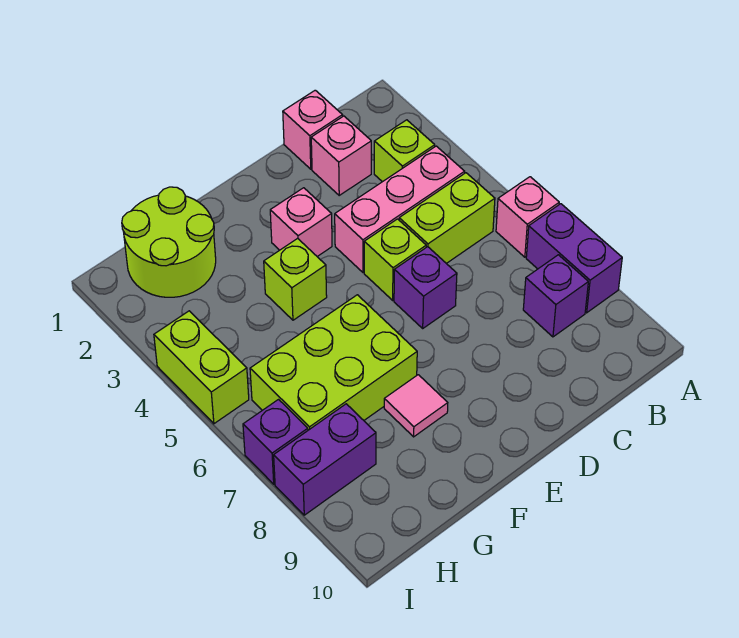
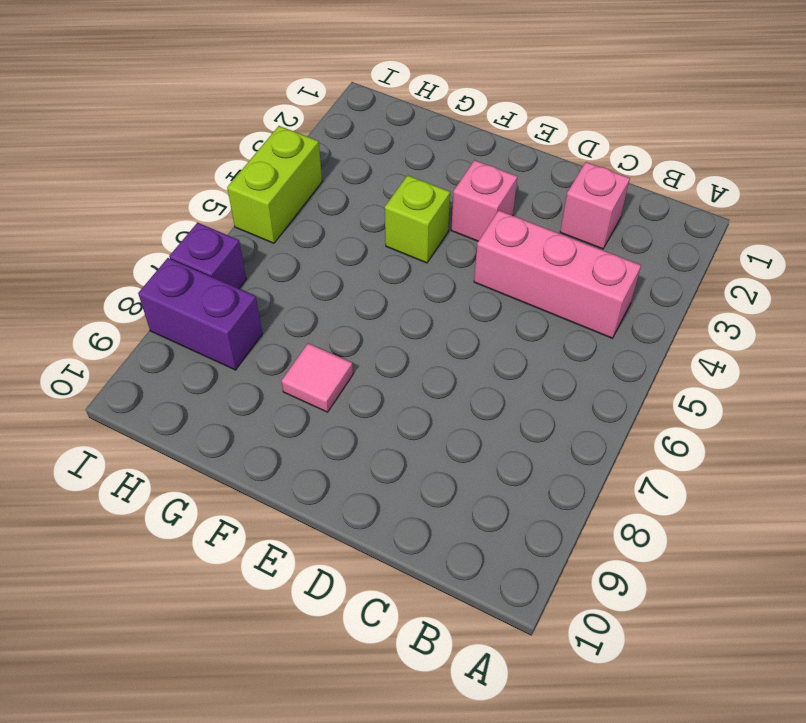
none -> pink brick A6 level 1
none -> purple brick A7:A8 level 1
none -> lime brick B3 level 1

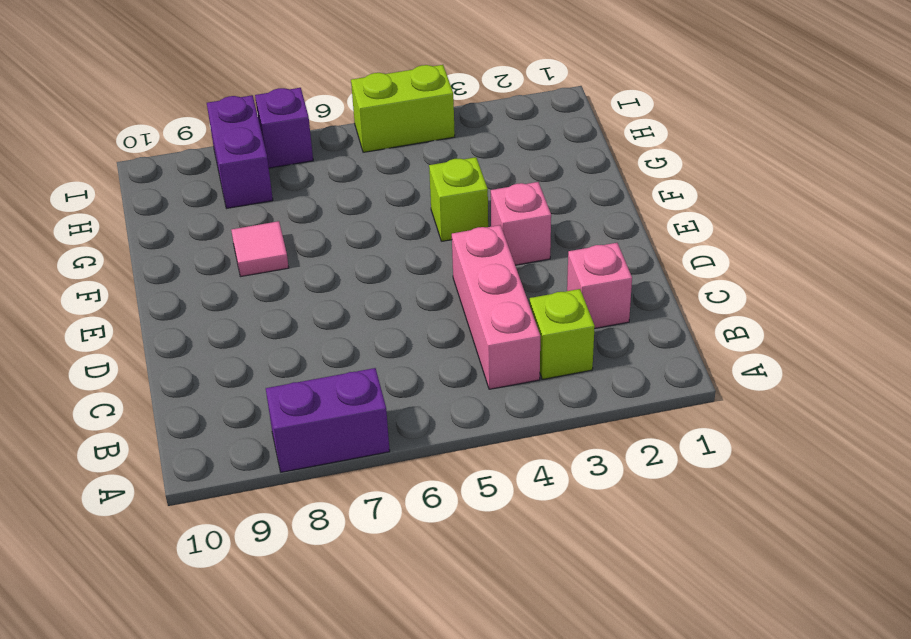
none -> pink brick A6 level 1
none -> lime brick B5:C5 level 1
none -> purple brick B8 level 1

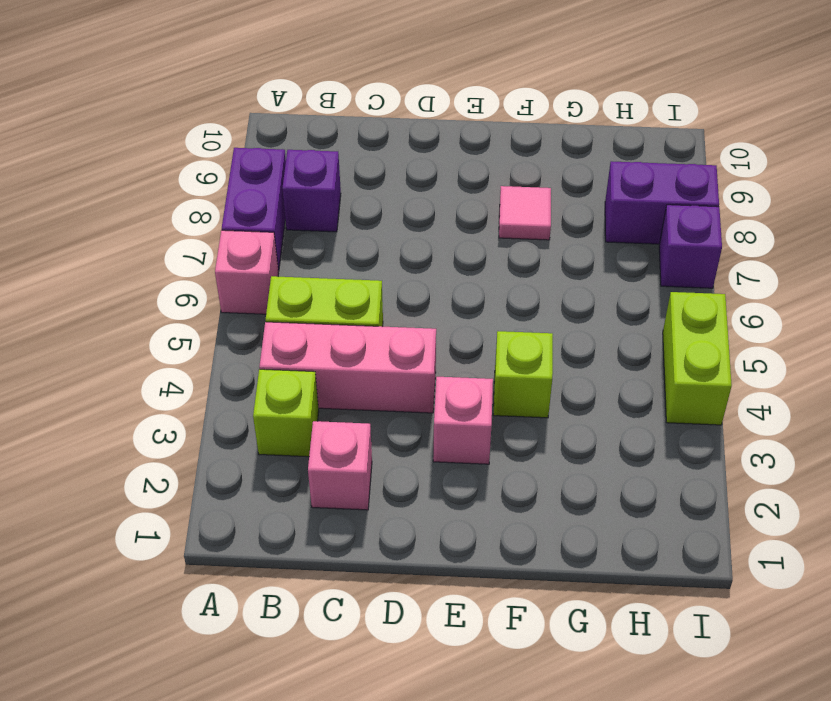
none -> pink brick C1 level 1
none -> lime brick D5 level 1
none -> purple brick D6 level 1

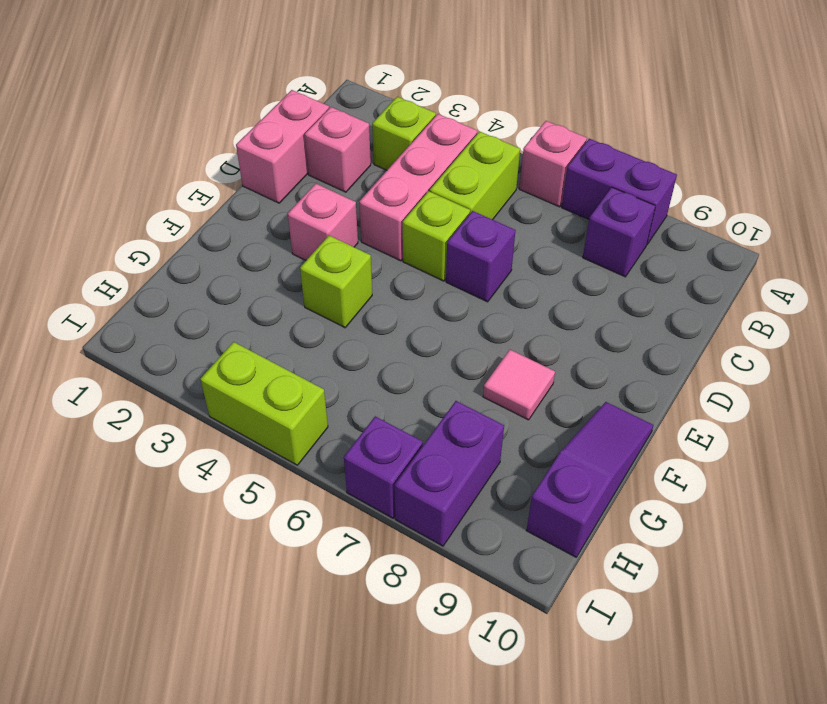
pink brick C1:D1 level 1 -> pink brick C1 level 1
purple slope F10:H10 level 1 top H -> none
none -> lime brick F6:H7 level 1
none -> lime round brick G1:H2 level 1

